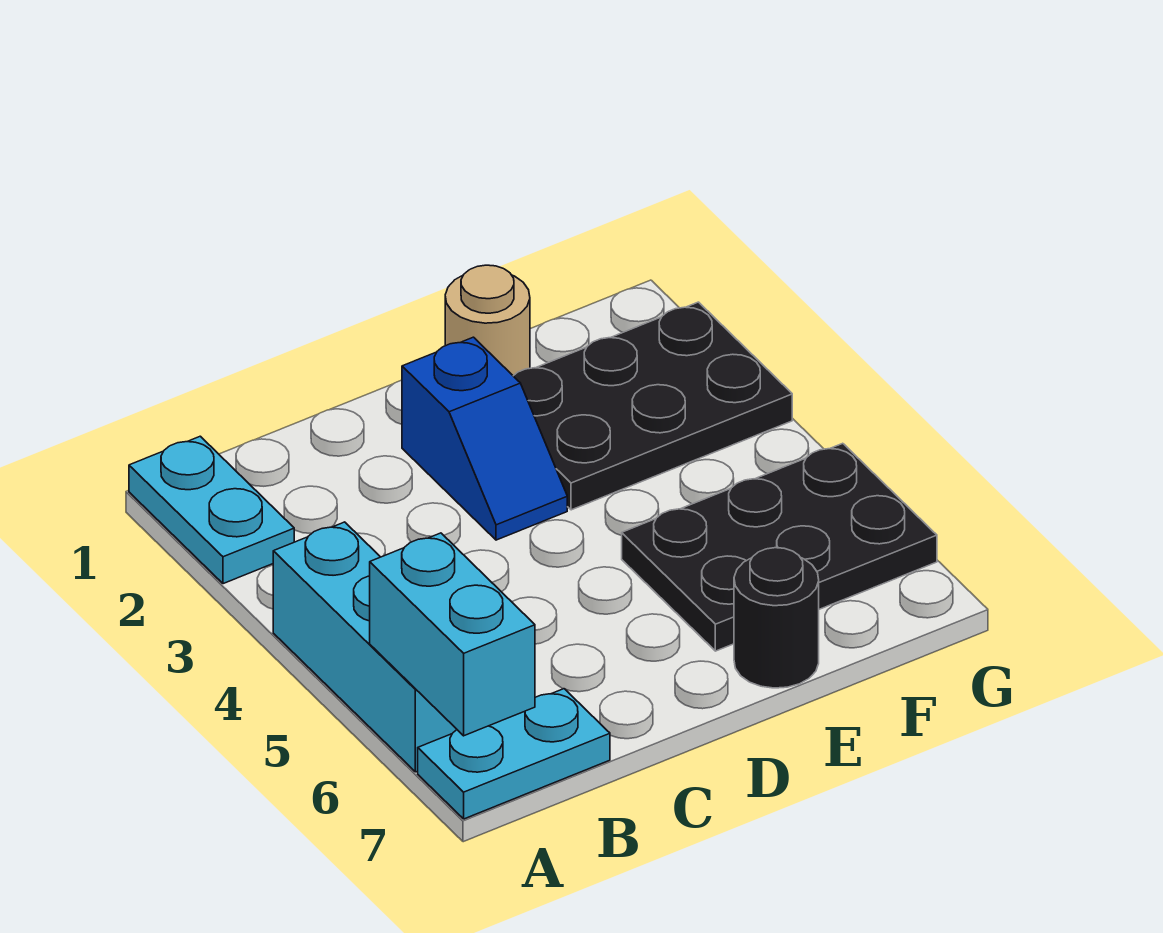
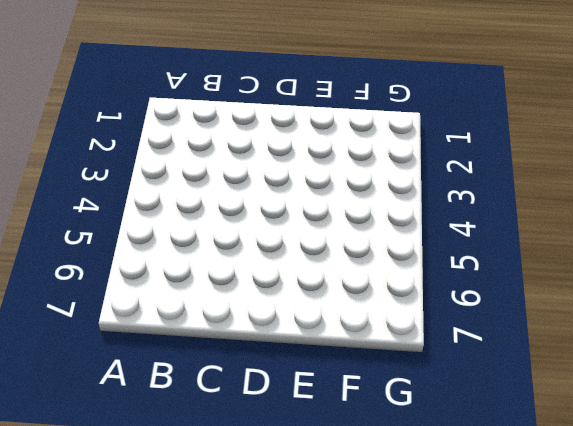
none -> cyan plate A1:A2 level 1
none -> cyan brick A4:A6 level 1

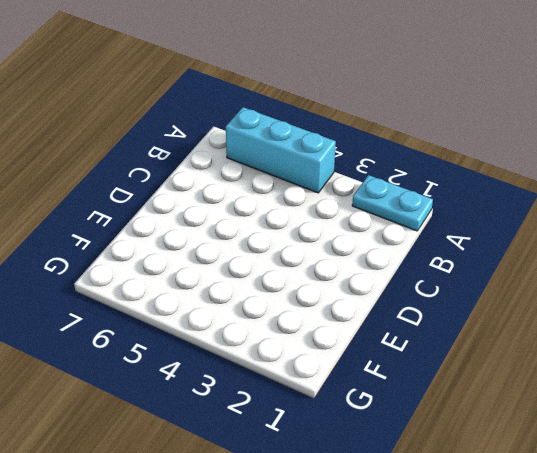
none -> cyan plate A7:B7 level 1
none -> blue slope D2:D3 level 1 top 2

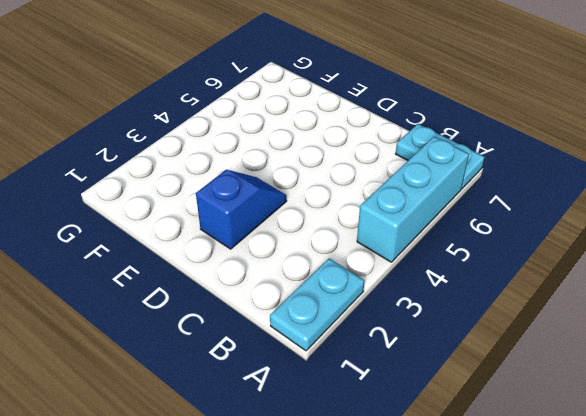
none -> tan round brick E1 level 1
none -> black plate E2:G3 level 1

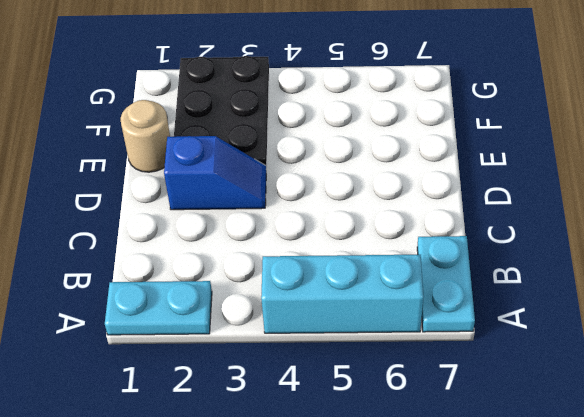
none -> black plate E5:G6 level 1
none -> black round brick E7 level 1

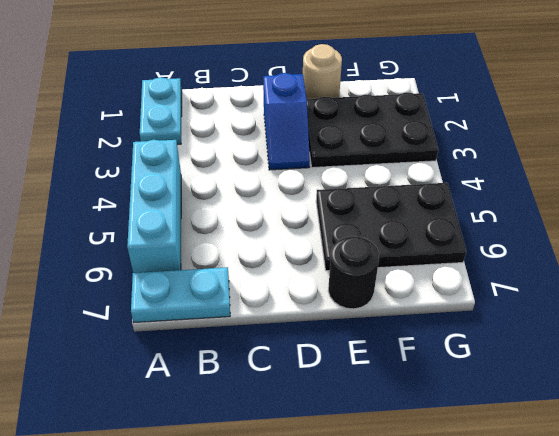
none -> cyan brick A6:A7 level 2

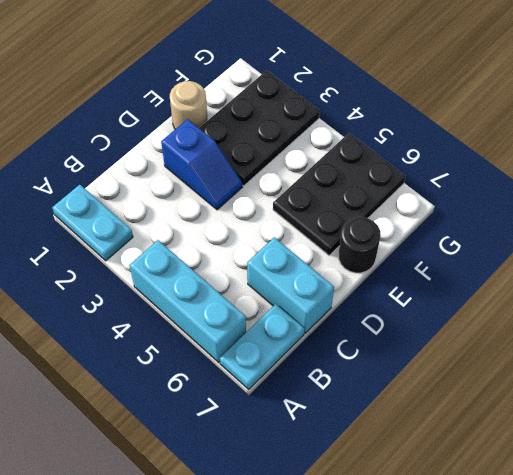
cyan brick C6:C7 level 1 -> cyan brick A6:A7 level 2

